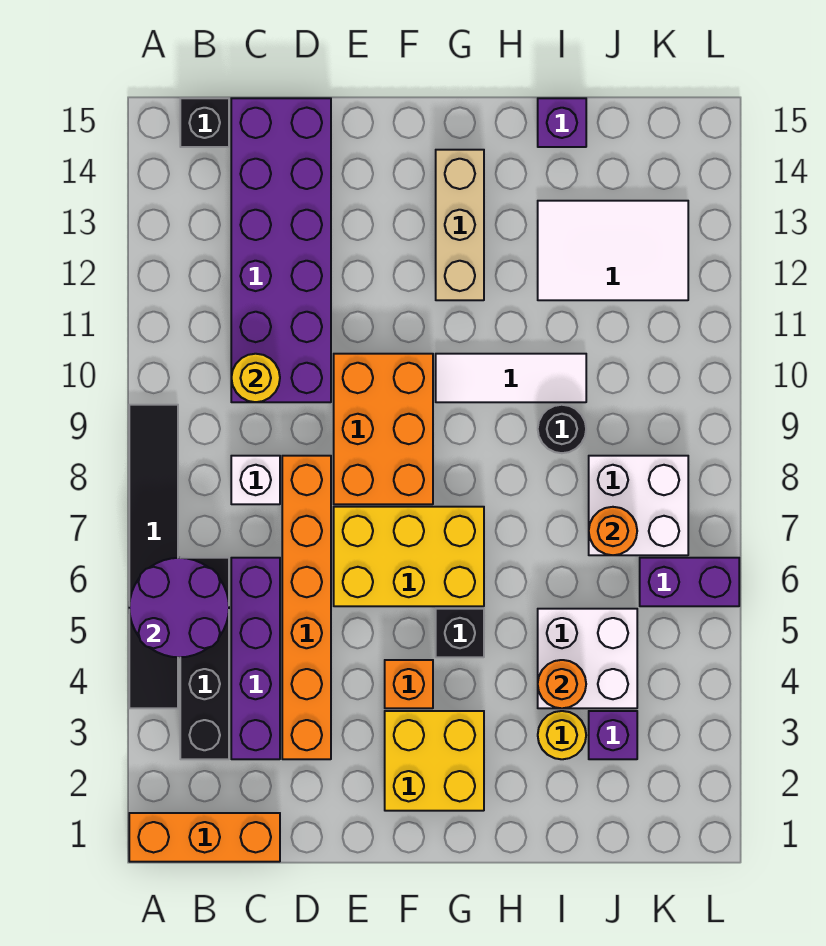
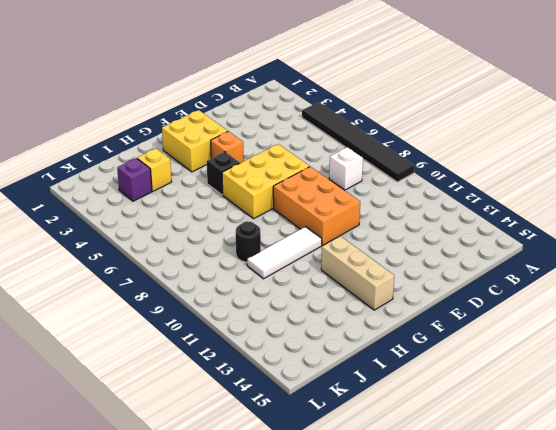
yellow brick I3 level 1 -> yellow round brick I3 level 1
none -> orange brick A1:C1 level 1
none -> black brick B3:B6 level 1
none -> black brick B15 level 1

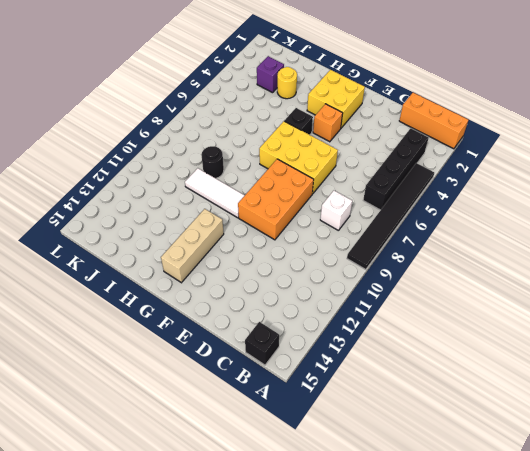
none -> purple brick C3:C6 level 1
none -> purple brick C10:D15 level 1
none -> orange brick D3:D8 level 1

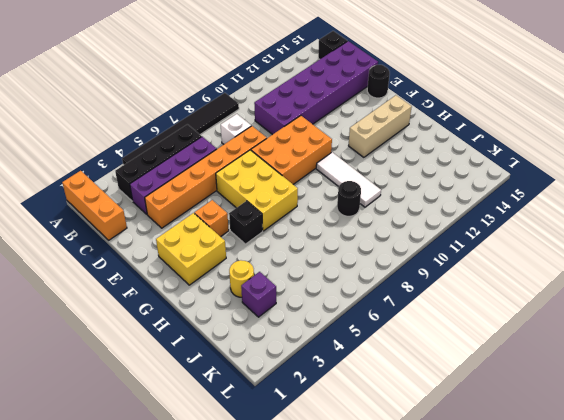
black round brick E15 level 1 -> none
none -> white brick I4:J5 level 1
none -> white tile I12:K13 level 1
none -> purple brick I15 level 1

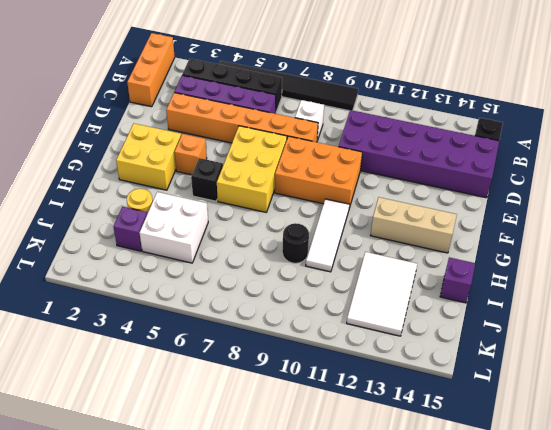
none -> white brick J7:K8 level 1
none -> purple brick K6:L6 level 1
none -> purple round brick A5:B6 level 2

